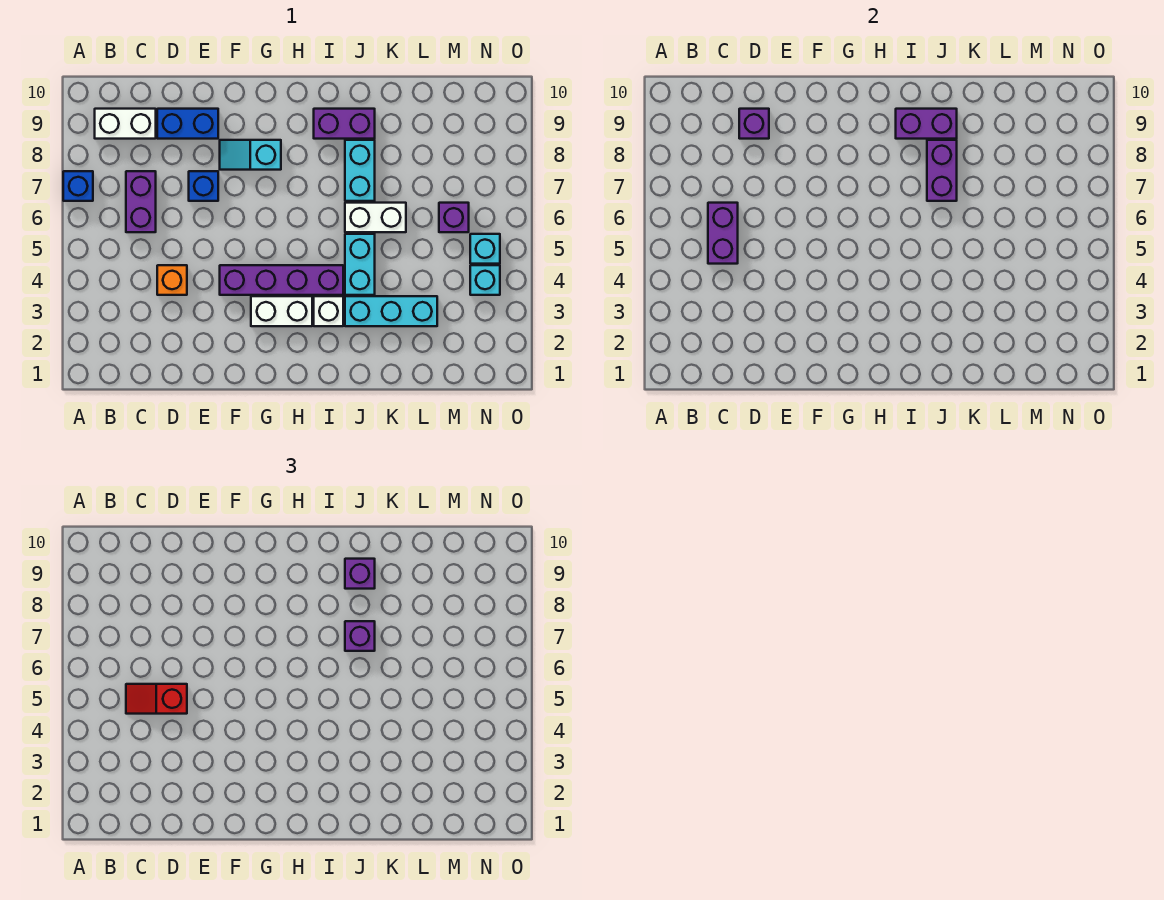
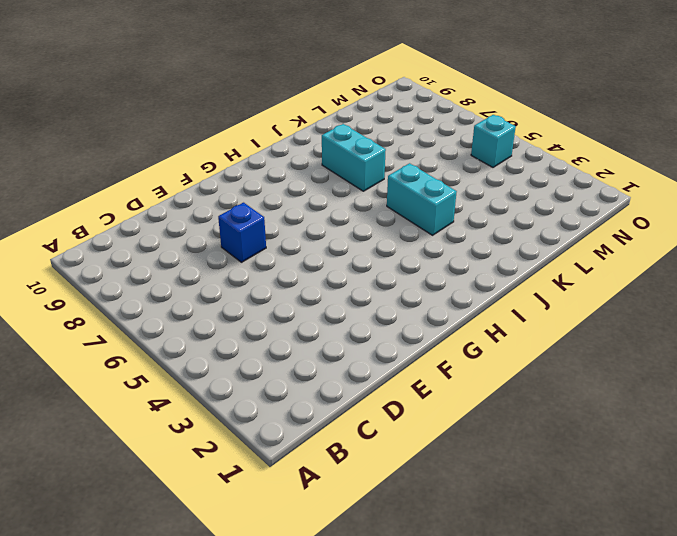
none -> blue brick A7 level 1
none -> white brick B9:C9 level 1
none -> purple brick C6:C7 level 1

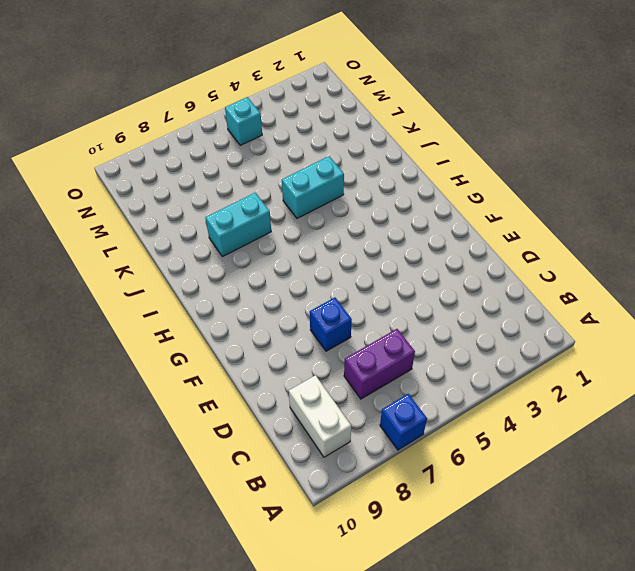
none -> orange brick D4 level 1
none -> blue brick D9:E9 level 1
none -> purple brick F4:I4 level 1

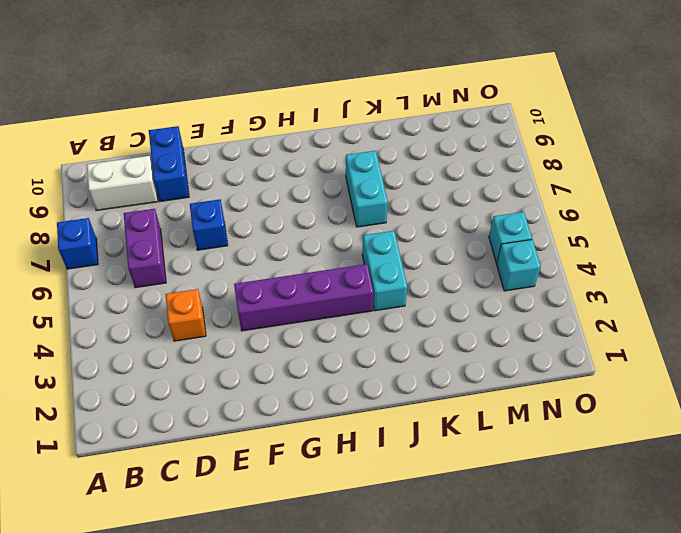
blue brick D9:D10 level 1 -> blue brick D9:E9 level 1
none -> cyan slope F8:G8 level 1 top G
none -> white brick G3:H3 level 1
none -> white brick I3 level 1

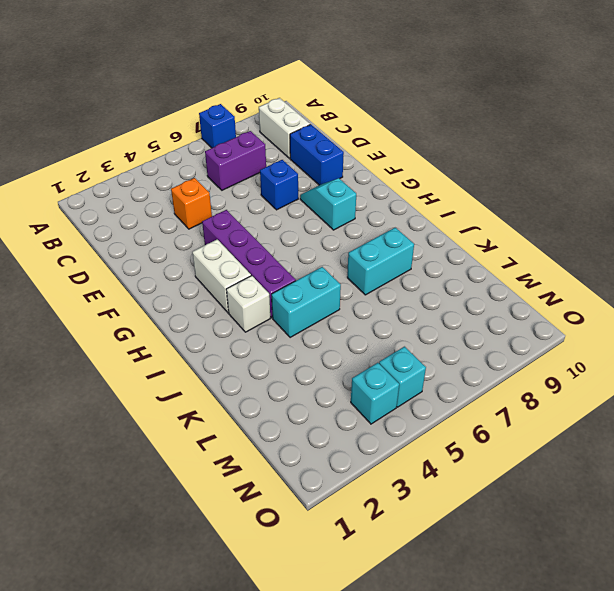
none -> purple brick I9:J9 level 1
none -> cyan brick J3:L3 level 1
none -> white brick J6:K6 level 1

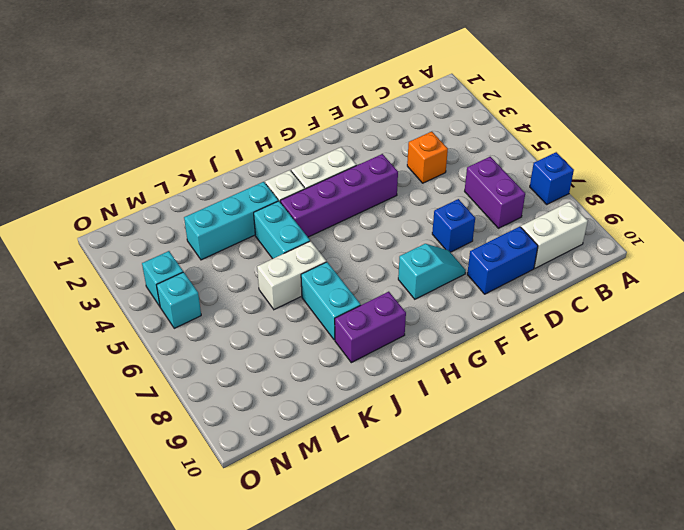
none -> purple brick M6 level 1
none -> purple brick C5:C6 level 2
none -> purple brick D9 level 2

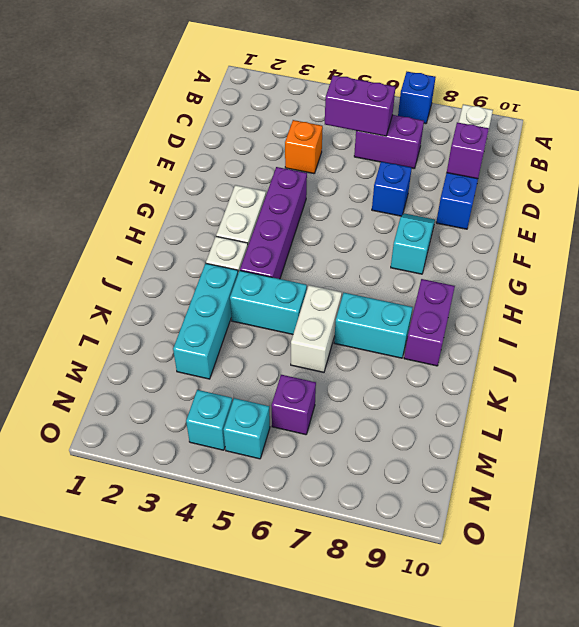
none -> purple brick I9:J9 level 2
none -> purple brick J7:J8 level 2
none -> red slope C5:D5 level 3 top D

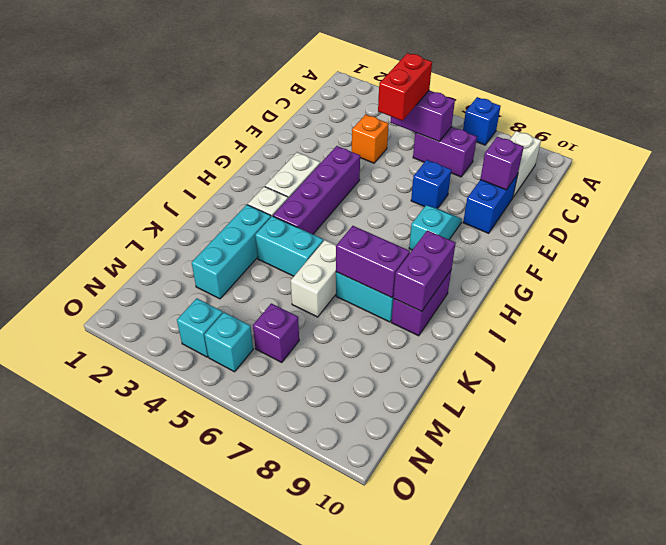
red brick C5:D5 level 3 -> red slope C5:D5 level 3 top D
none -> purple brick J7 level 3
none -> purple brick J9 level 3

